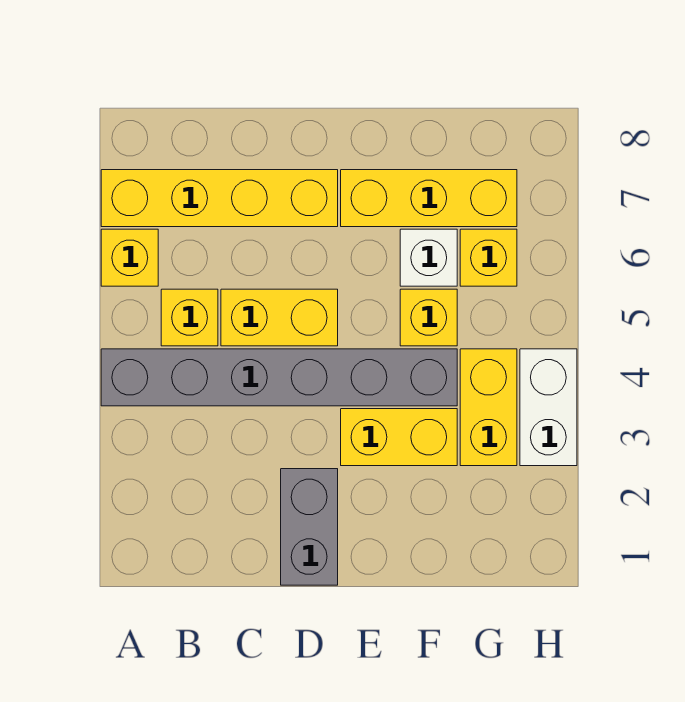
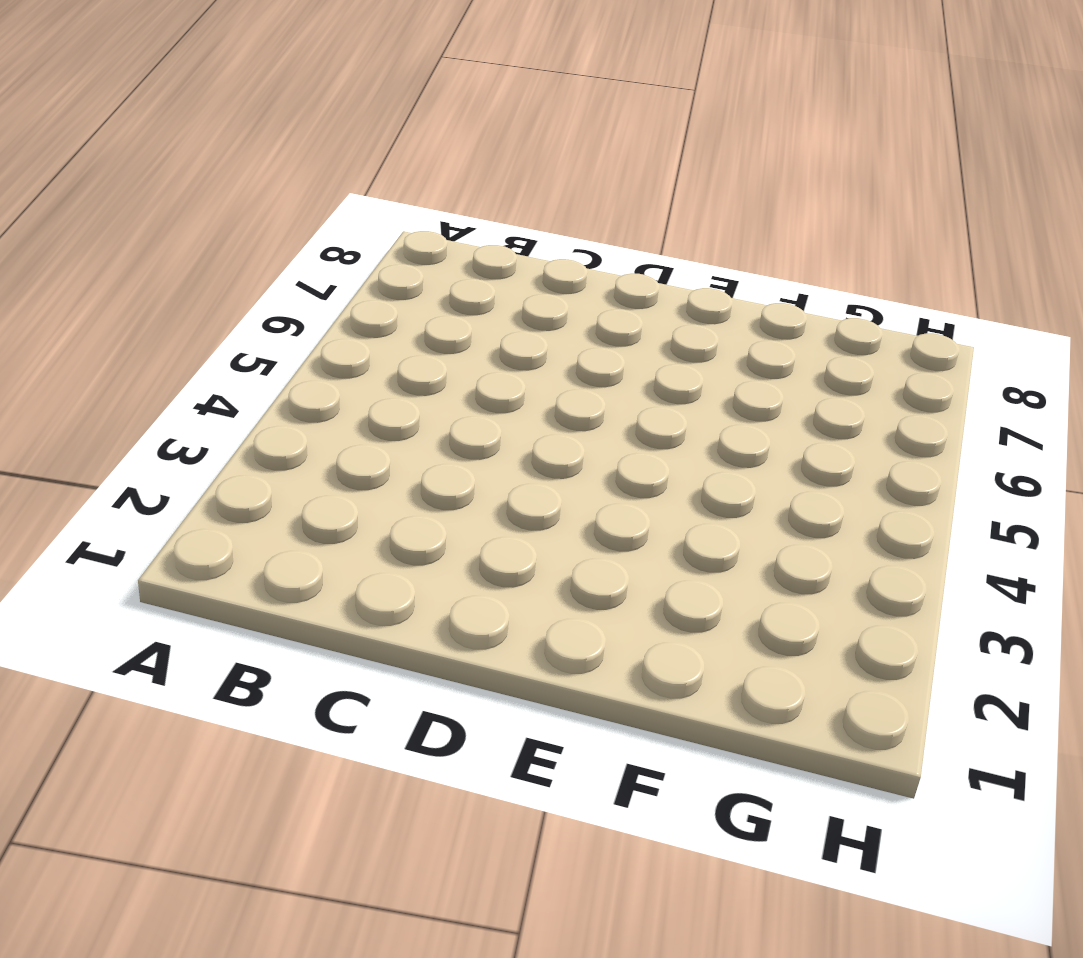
none -> grey brick A4:F4 level 1
none -> yellow brick A6 level 1
none -> yellow brick A7:D7 level 1

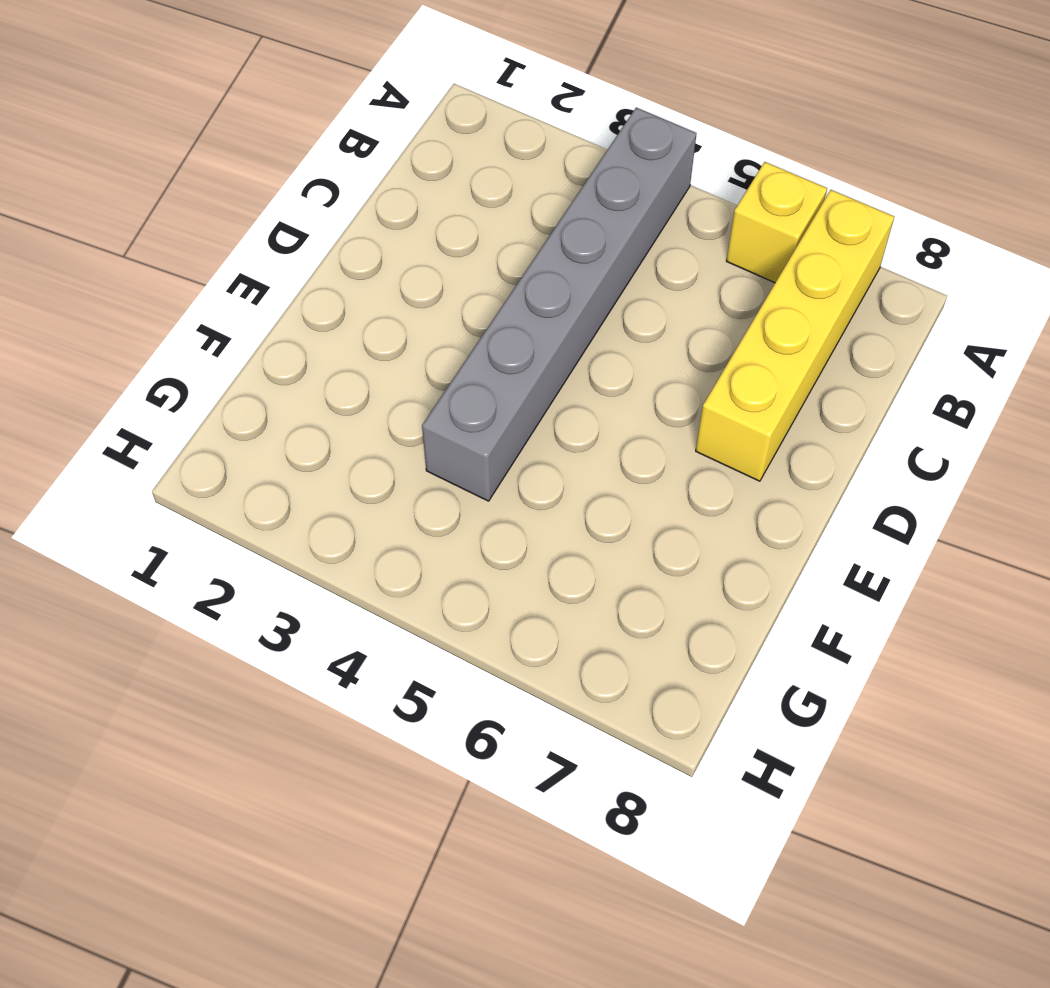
none -> yellow brick B5 level 1
none -> yellow brick C5:D5 level 1
none -> grey brick D1:D2 level 1

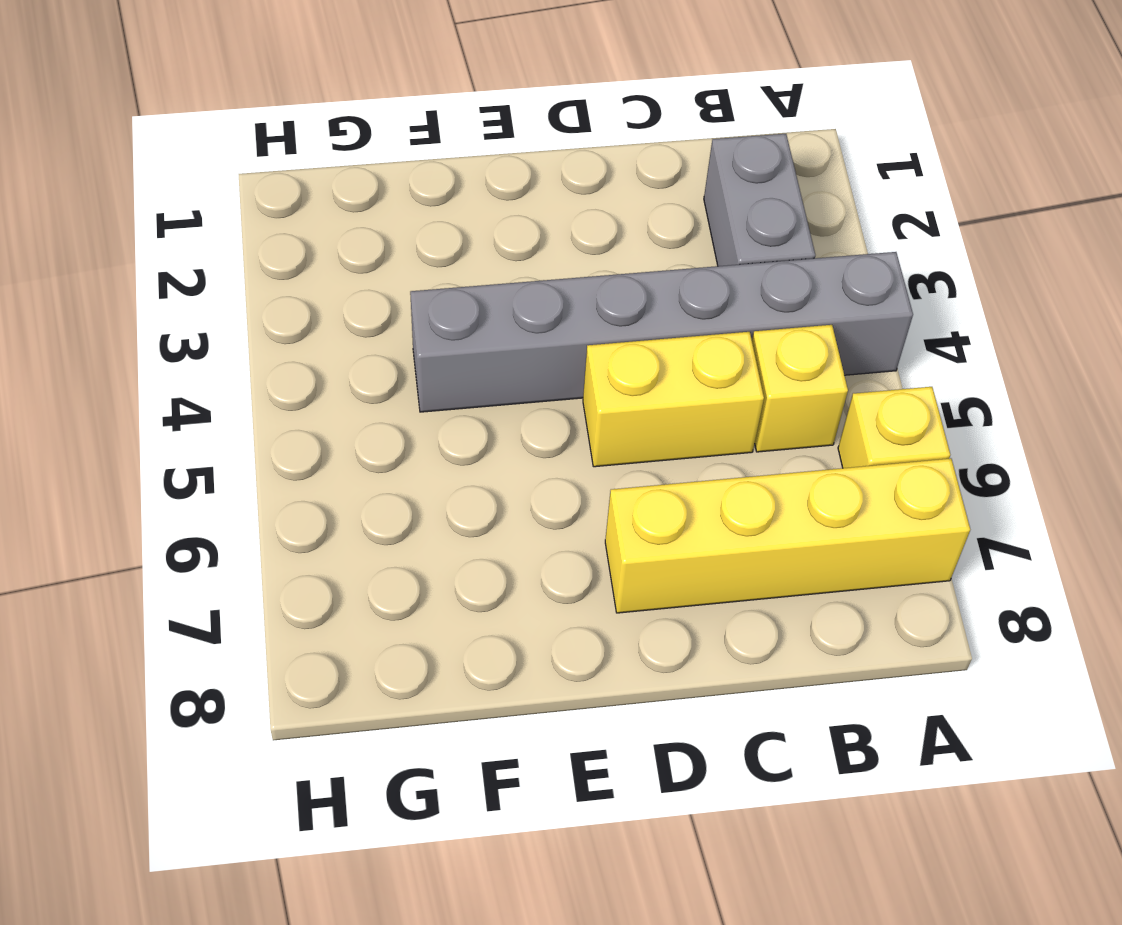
grey brick B2:B3 level 1 -> grey brick D1:D2 level 1
none -> yellow brick E3:F3 level 1
none -> yellow brick E7:G7 level 1
none -> yellow brick F5 level 1

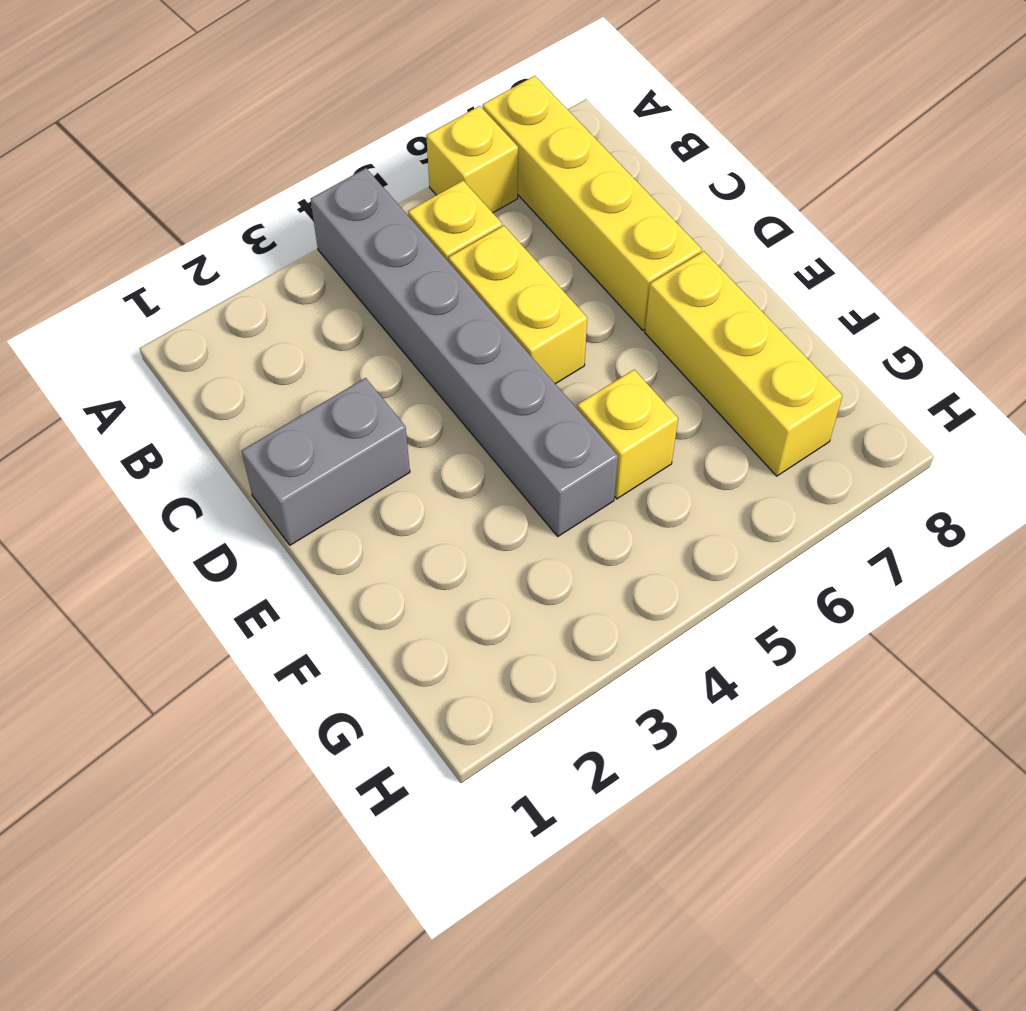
none -> yellow brick E3:F3 level 1
none -> white brick F6 level 1
none -> yellow brick G3:G4 level 1

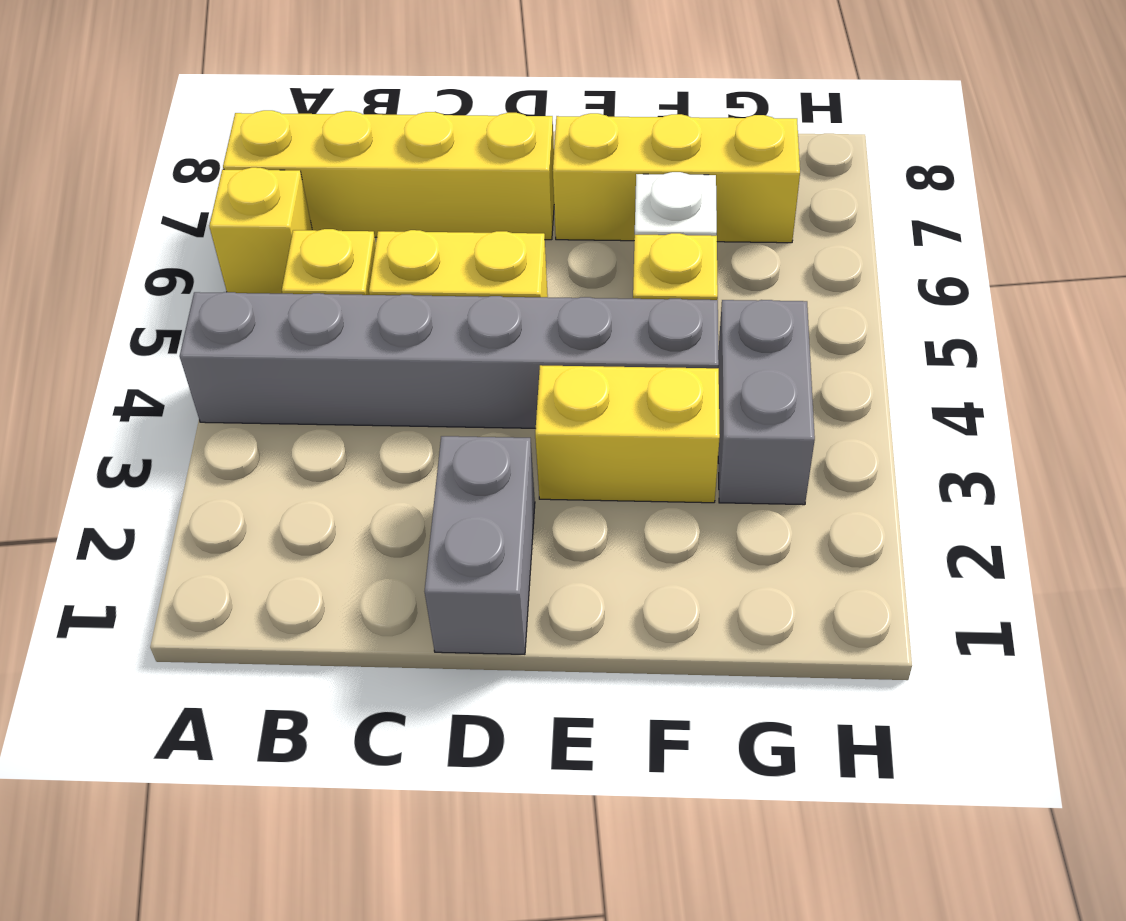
grey brick G3:G4 level 1 -> yellow brick G3:G4 level 1
none -> yellow brick G6 level 1
none -> white brick H3:H4 level 1

